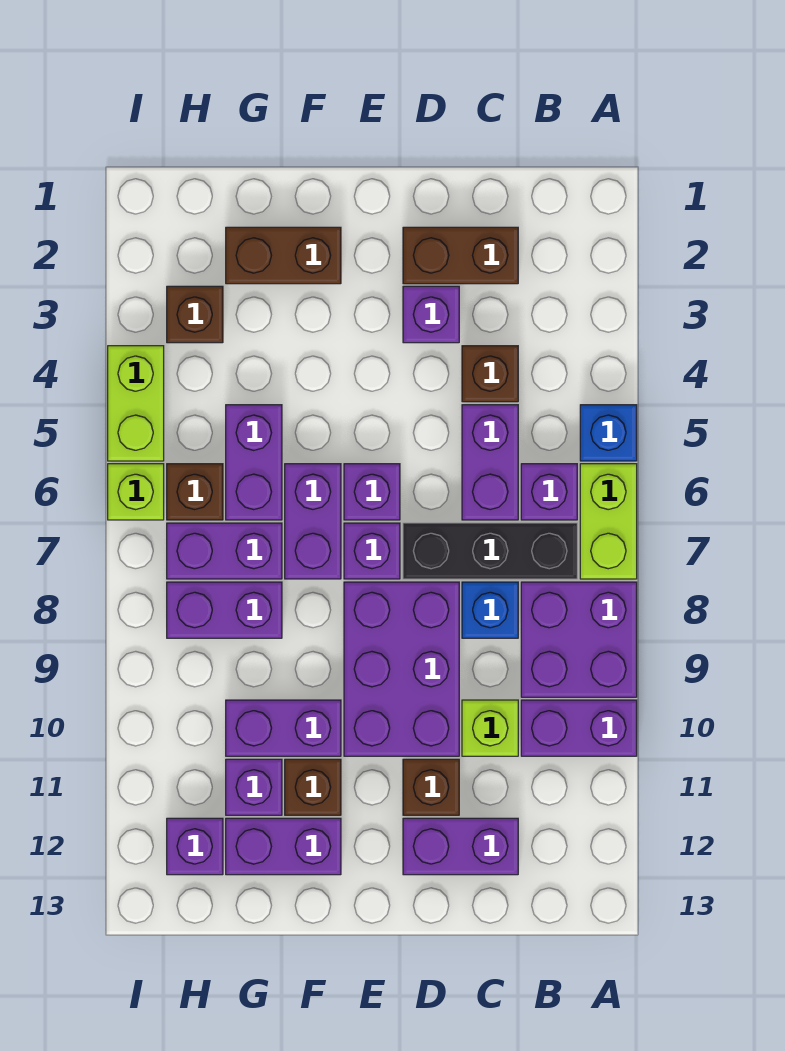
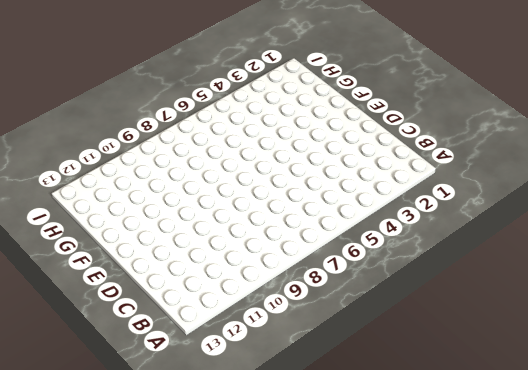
none -> blue brick A5 level 1
none -> lime brick A6:A7 level 1
none -> purple brick A8:B9 level 1
none -> purple brick A10:B10 level 1

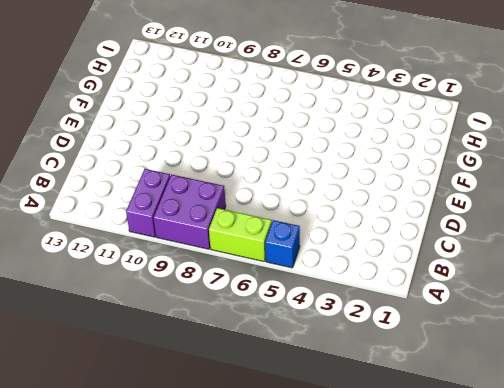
none -> purple brick B6 level 1
none -> black brick B7:D7 level 1
none -> brown brick C2:D2 level 1
none -> brown brick C4 level 1

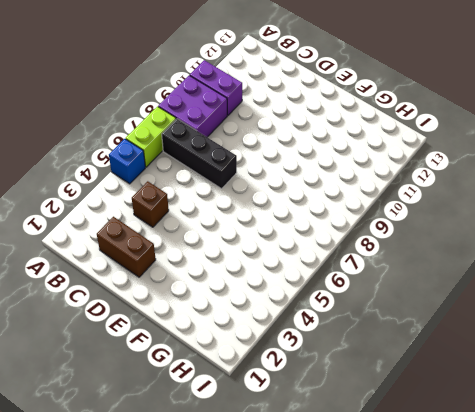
none -> purple brick B6 level 1
none -> purple brick C5:C6 level 1
none -> blue brick C8 level 1
none -> lime brick C10 level 1

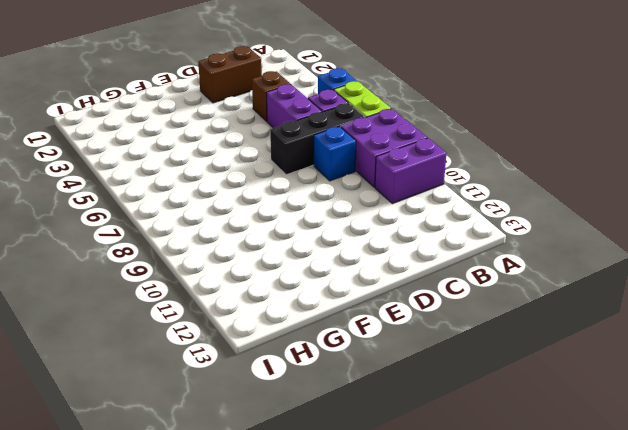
none -> lime brick C10 level 1
none -> purple brick C12:D12 level 1
none -> purple brick D3 level 1
none -> purple brick D8:E10 level 1

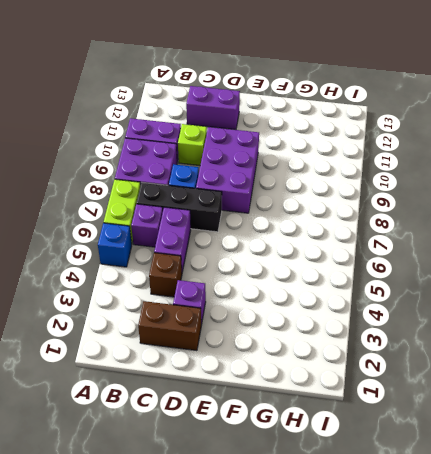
none -> brown brick D11 level 1
none -> purple brick E6 level 1
none -> purple brick E7 level 1
none -> brown brick F2:G2 level 1

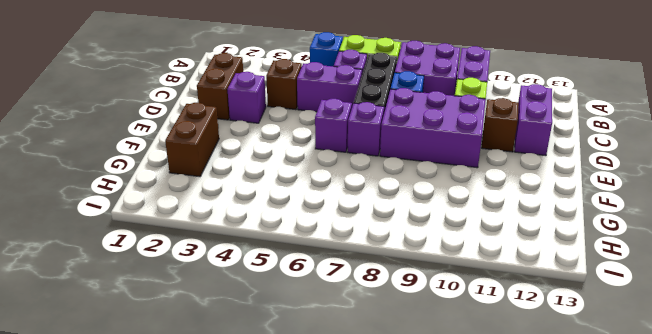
none -> purple brick F6:F7 level 1
none -> purple brick F10:G10 level 1
none -> brown brick F11 level 1
none -> purple brick F12:G12 level 1

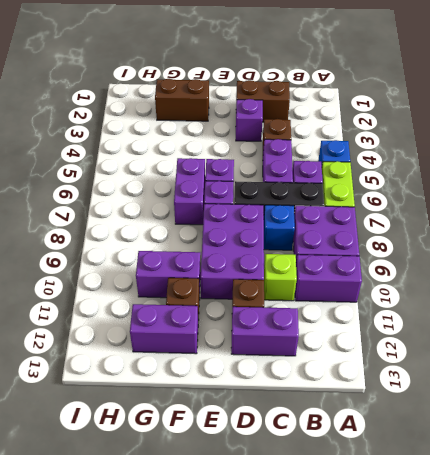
none -> purple brick G5:G6 level 1
none -> purple brick G7:H7 level 1
none -> purple brick G8:H8 level 1
none -> purple brick G11 level 1

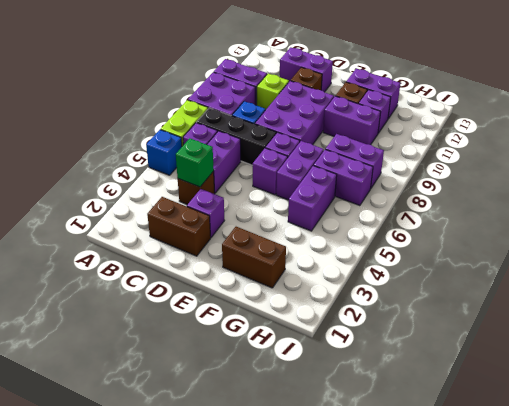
green brick C4 level 2 -> none
none -> brown brick H3 level 1
none -> brown brick H6 level 1
none -> purple brick H12 level 1
none -> lime brick I4:I5 level 1

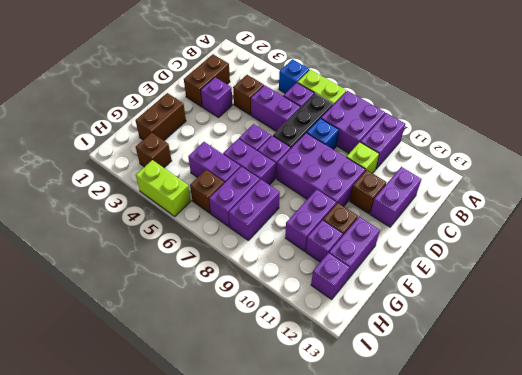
none -> lime brick I6 level 1

